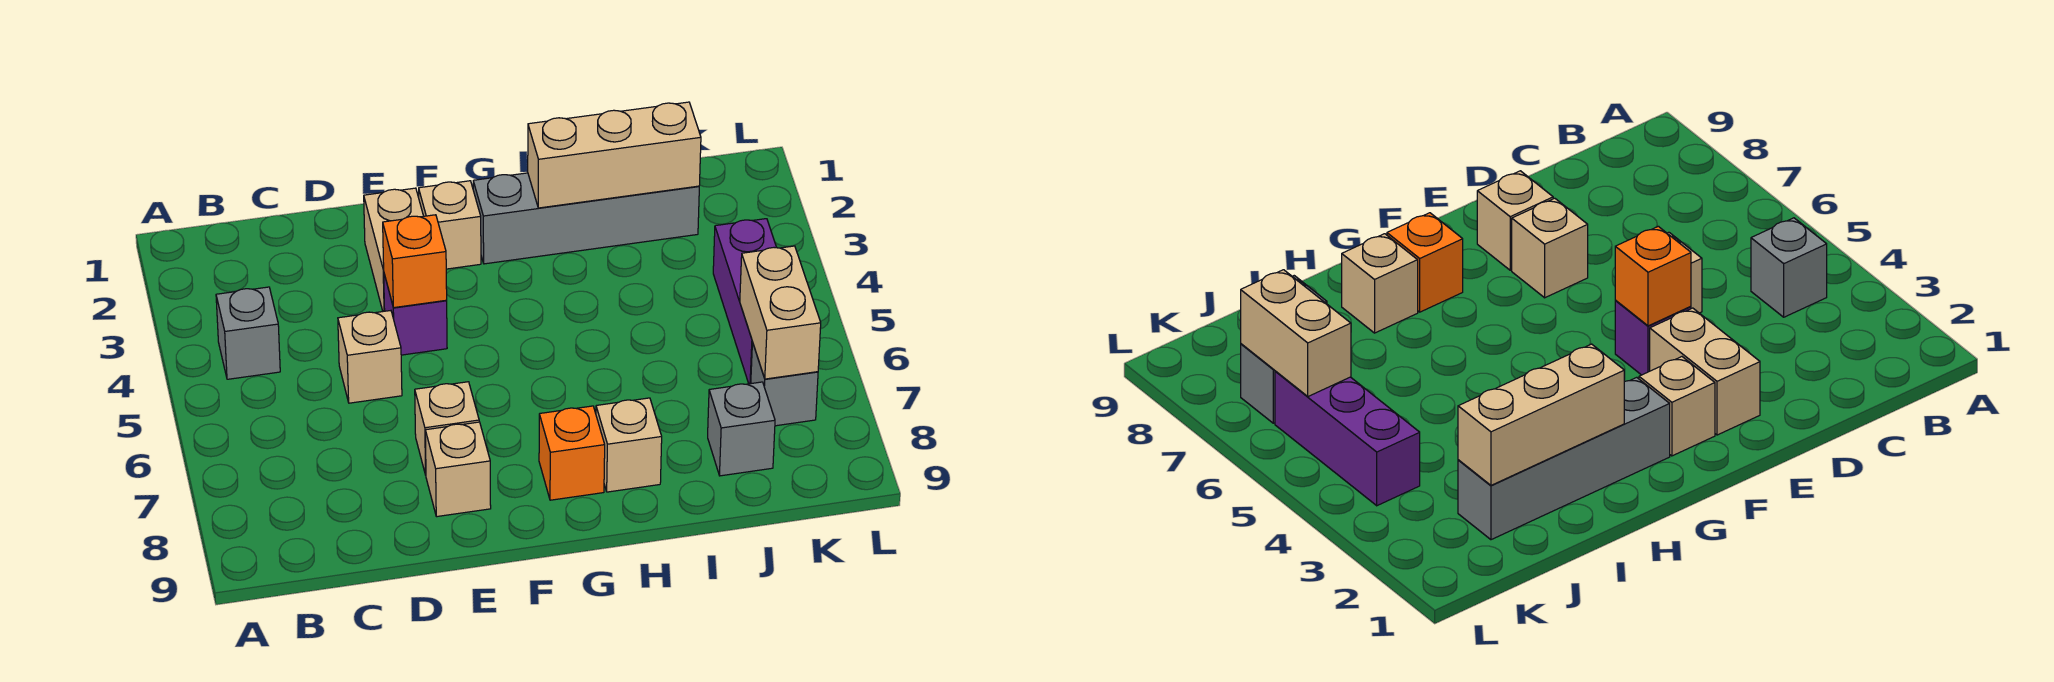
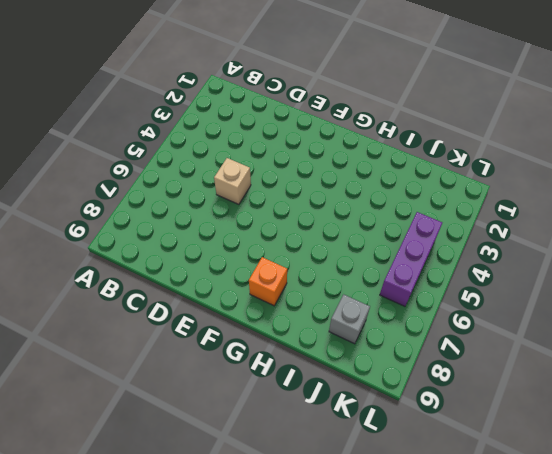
none -> grey brick B4 level 1
none -> tan brick E2:E3 level 1
none -> purple brick E4 level 1

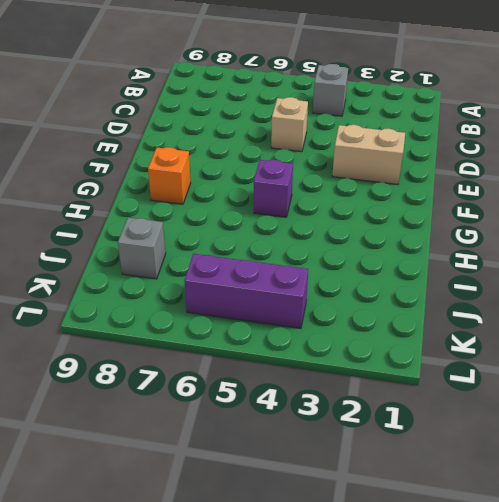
purple brick G5 level 1 -> purple brick E4 level 1
none -> tan brick E7 level 1
none -> tan brick E8 level 1
none -> tan brick F2 level 1

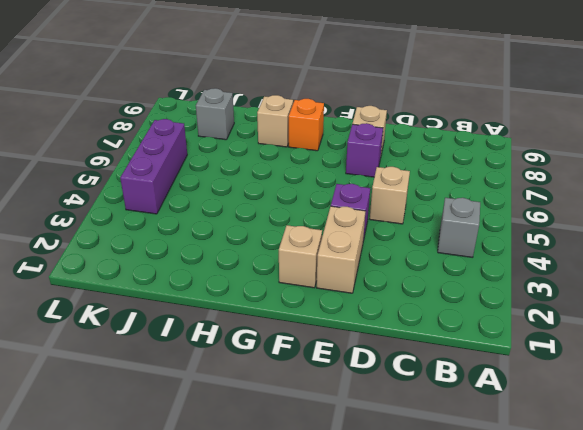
purple brick E7 level 1 -> tan brick E7 level 1
none -> grey brick G2:J2 level 1
none -> grey brick K7 level 1
none -> orange brick E4 level 2

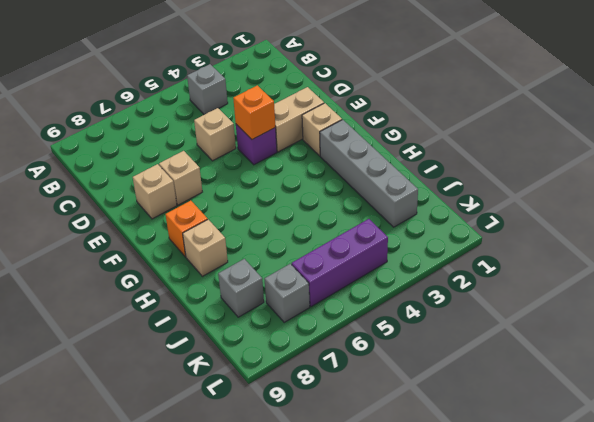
none -> tan brick H2:J2 level 2
none -> tan brick K6:K7 level 2

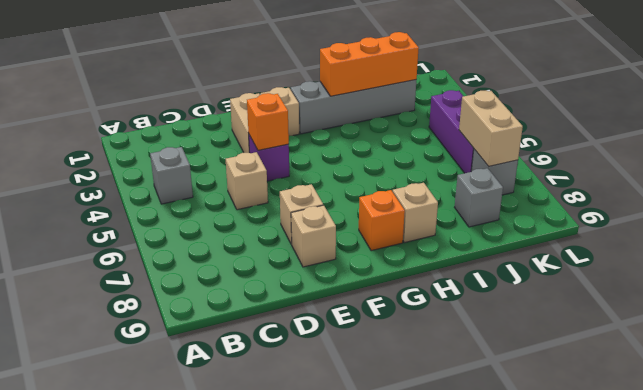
orange brick H2:J2 level 2 -> tan brick H2:J2 level 2

